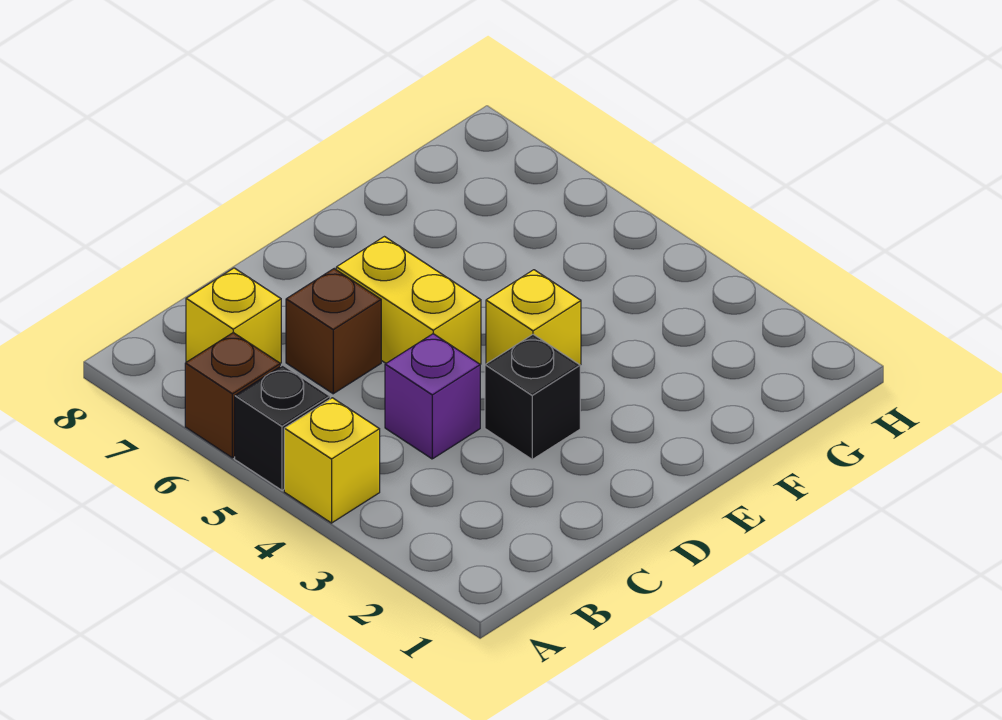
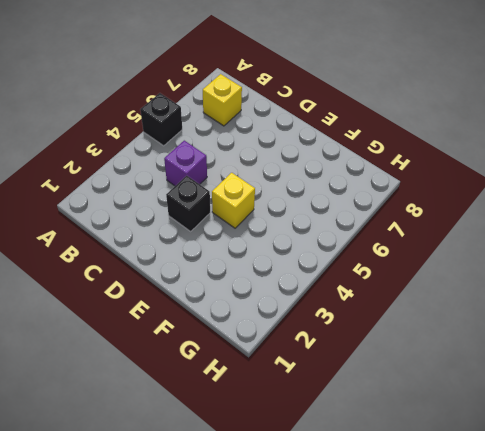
none -> yellow brick A4 level 1
none -> brown brick A6 level 1

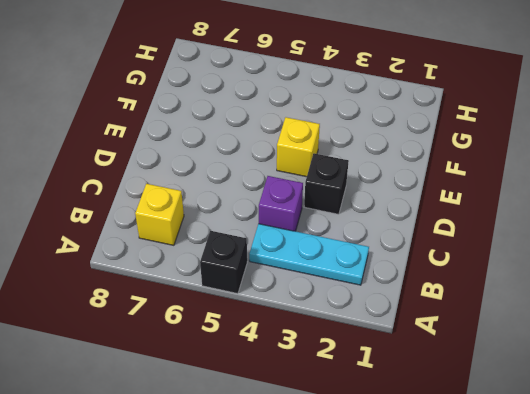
cyan plate B2:B4 level 1 -> none
none -> yellow brick A4 level 1
none -> brown brick A6 level 1

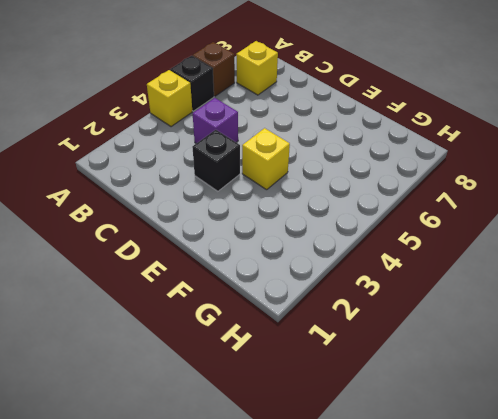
none -> brown brick C6 level 1
none -> yellow brick D5:D6 level 1

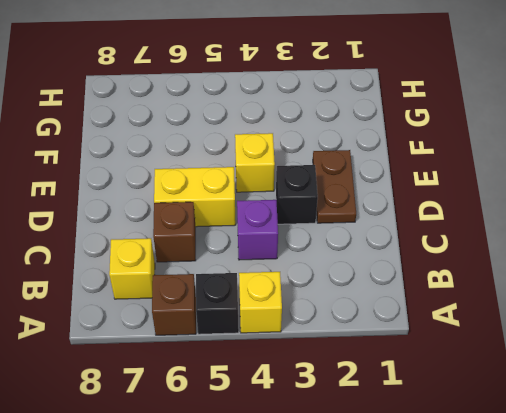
brown plate D2:E2 level 1 -> none

